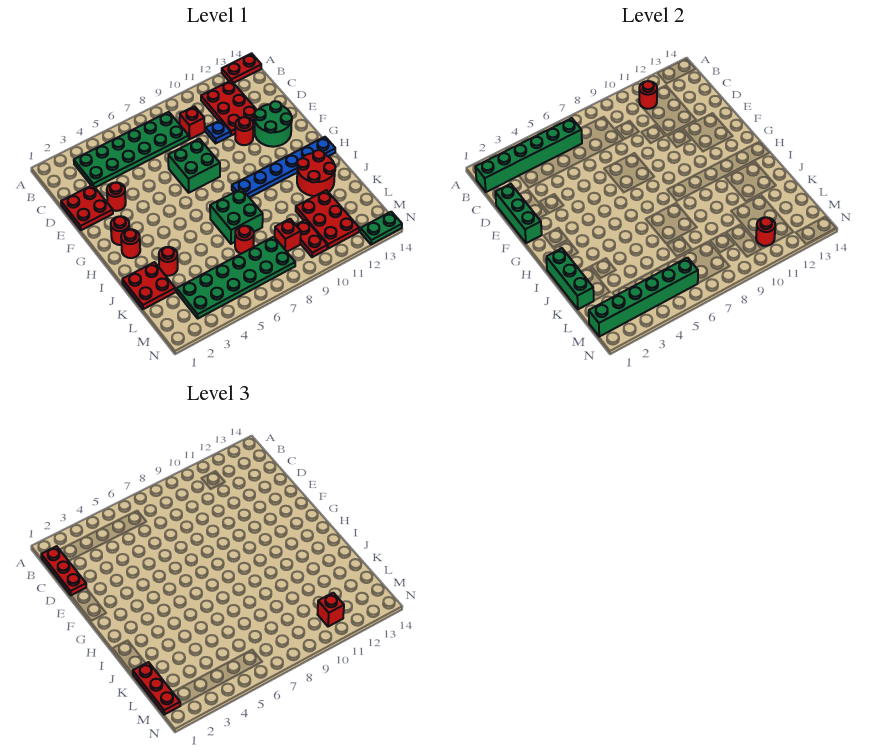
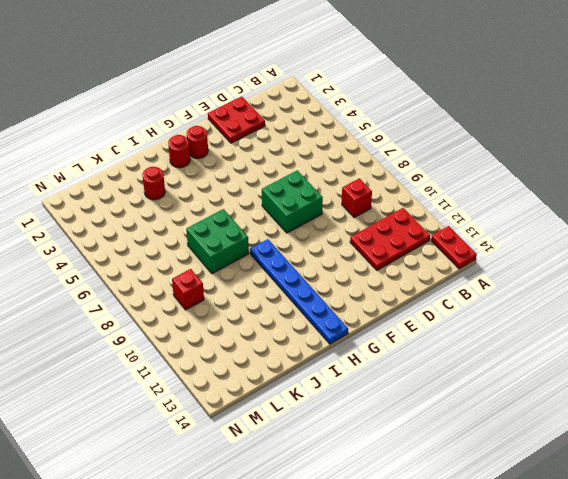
none -> green plate B3:C8 level 1
none -> blue plate D10 level 1
none -> red round brick E3 level 1
none -> red round brick E11 level 1

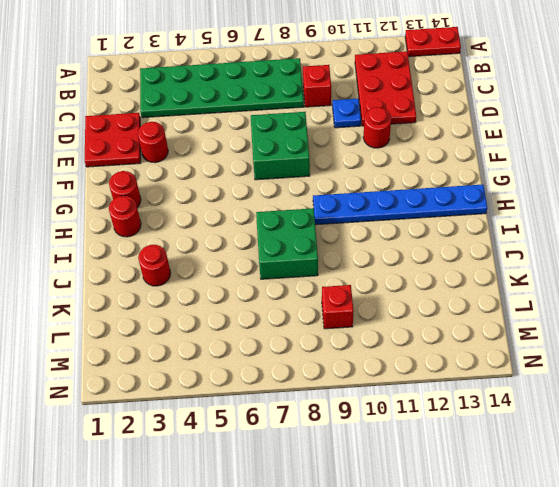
none -> green round brick E12:F13 level 1
none -> red round brick I12:J13 level 1
none -> red plate J1:K2 level 1
none -> red round brick K7 level 1

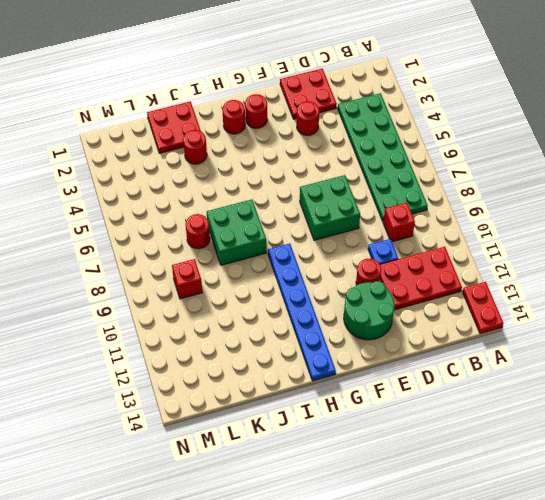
none -> red round brick I12:J13 level 1
none -> red plate K11:M12 level 1
none -> green plate L3:M8 level 1
none -> red plate L10:M10 level 1

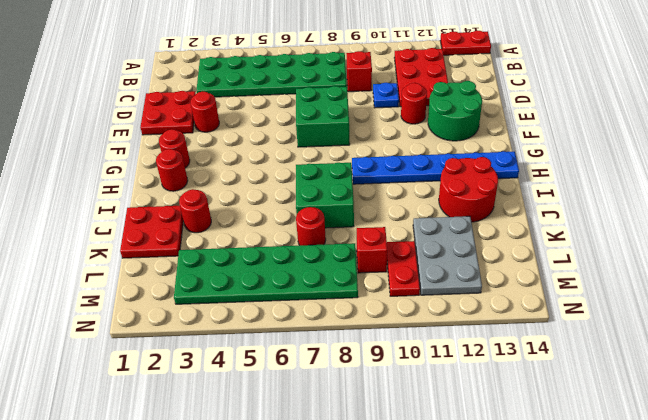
grey plate K11:M12 level 1 -> red plate K11:M12 level 1
none -> green plate N13:N14 level 1
none -> green brick B1:B6 level 2
none -> red round brick B11 level 2
none -> green brick D1:F1 level 2

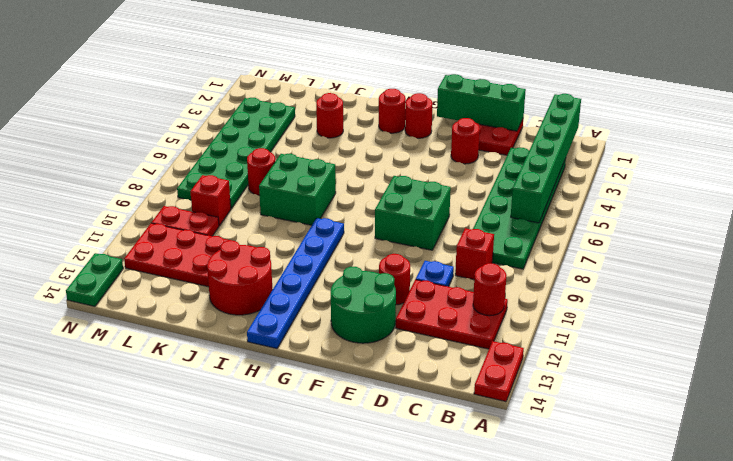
none -> red plate J1:K2 level 1
none -> green brick I1:K1 level 2
none -> green brick M1:M6 level 2
none -> red round brick M11 level 2

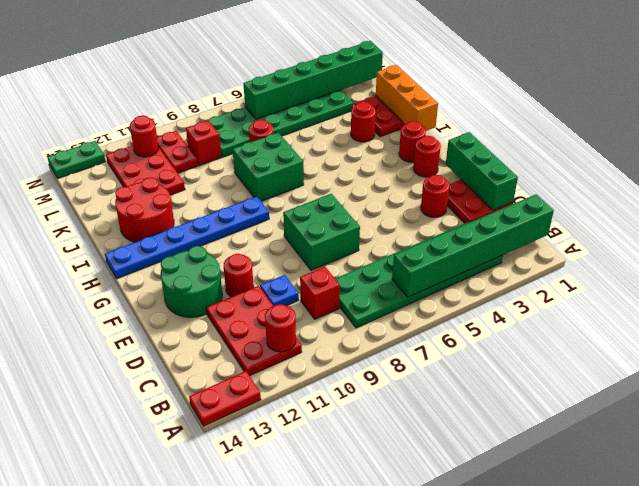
orange brick I1:K1 level 2 -> green brick I1:K1 level 2
none -> red plate B1:D1 level 3
none -> red plate K1:M1 level 3
none -> red brick M11 level 3

